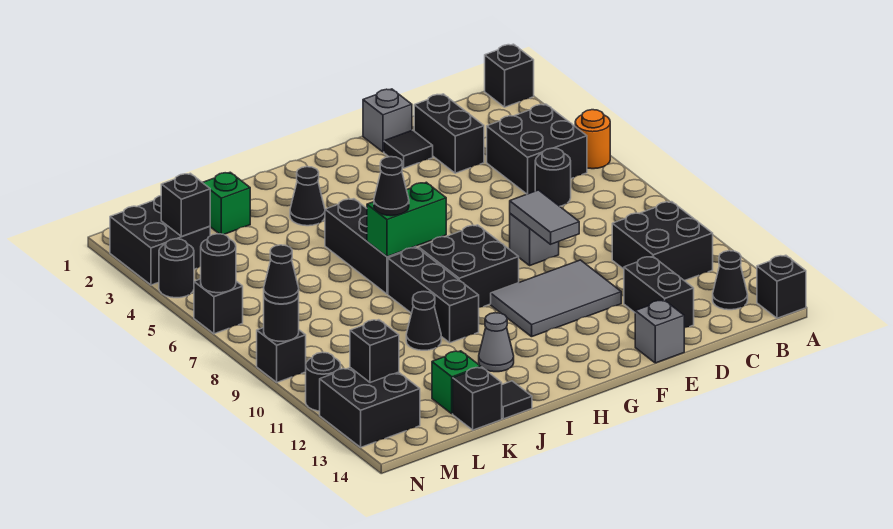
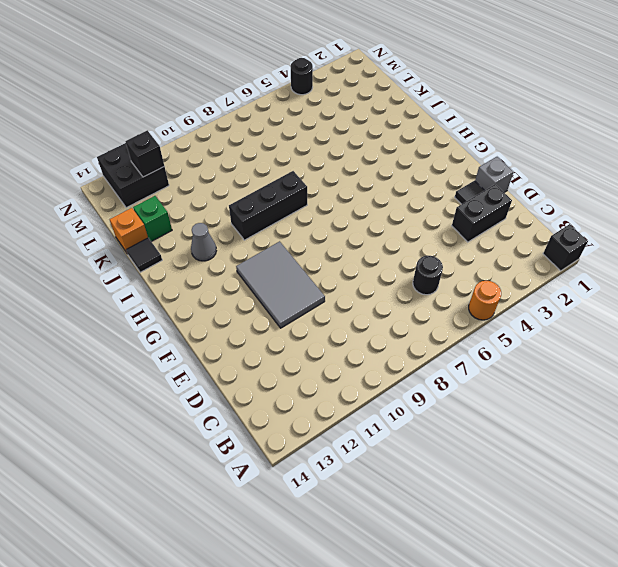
orange brick K14 level 1 -> black brick K14 level 1
none -> black brick A14 level 1
none -> black brick B4:C5 level 1
none -> black brick B10:C11 level 1
none -> black cone B13 level 1

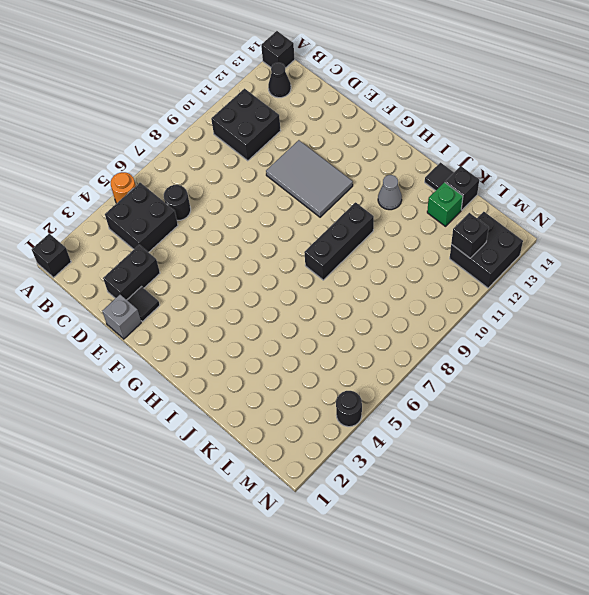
none -> black brick D12:D13 level 1
none -> grey brick E8 level 1
none -> grey brick E14 level 1
none -> black brick G8:H9 level 1

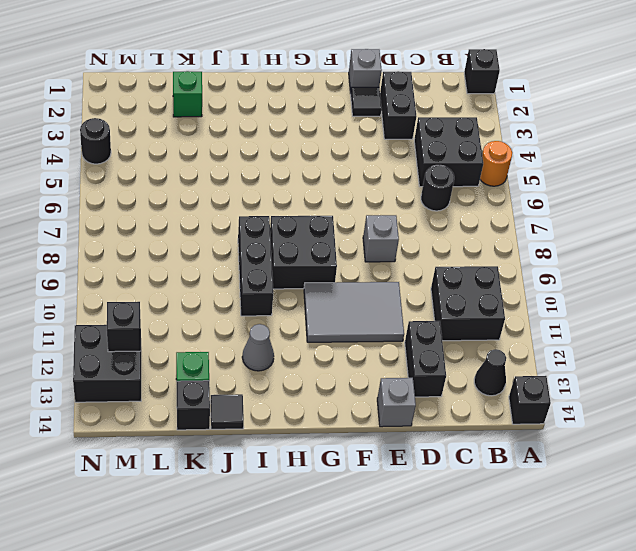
none -> black cone I3 level 1
none -> black brick I5:I7 level 1
none -> black cone J10 level 1
none -> black brick M2:N3 level 1

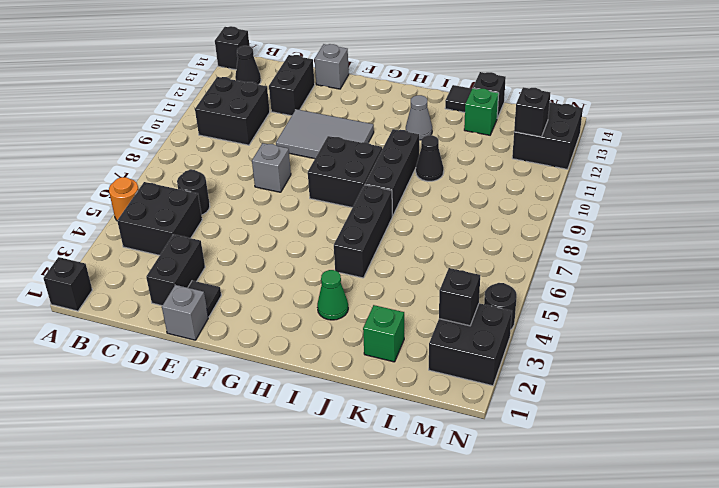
green cone I3 level 1 -> black cone I3 level 1
none -> black brick N6 level 1
none -> black brick N9 level 1
none -> black round brick N11 level 1
none -> grey tile E8:E9 level 2

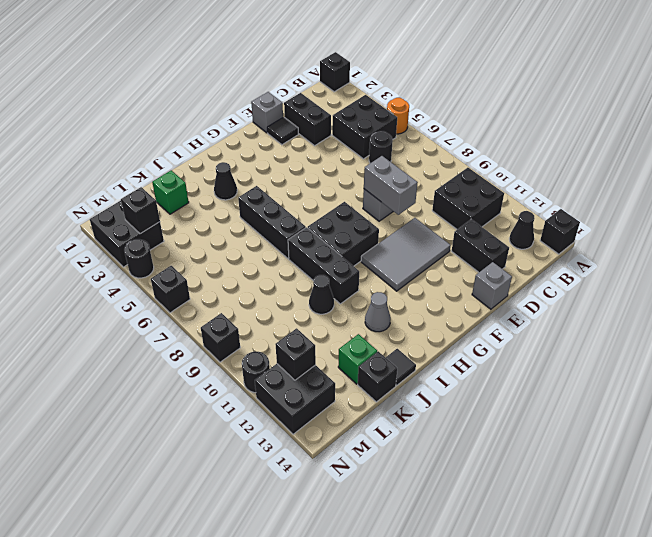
grey brick E8:E9 level 2 -> grey tile E8:E9 level 2
none -> green brick H7:I7 level 2
none -> black round brick N6 level 2
none -> black round brick N9 level 2
none -> black cone I7 level 3

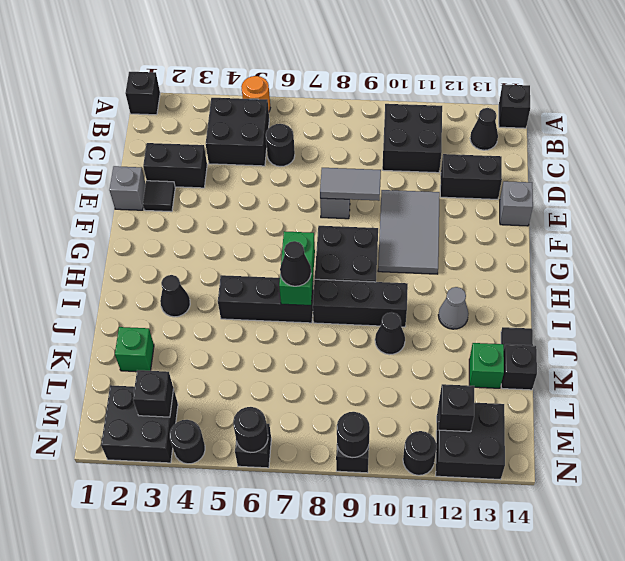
none -> black cone N9 level 3

